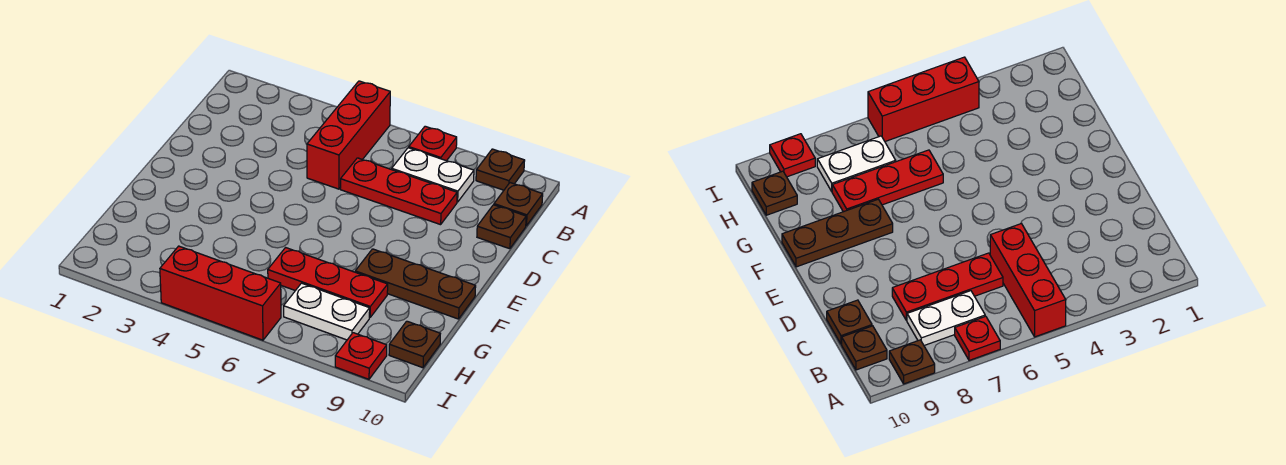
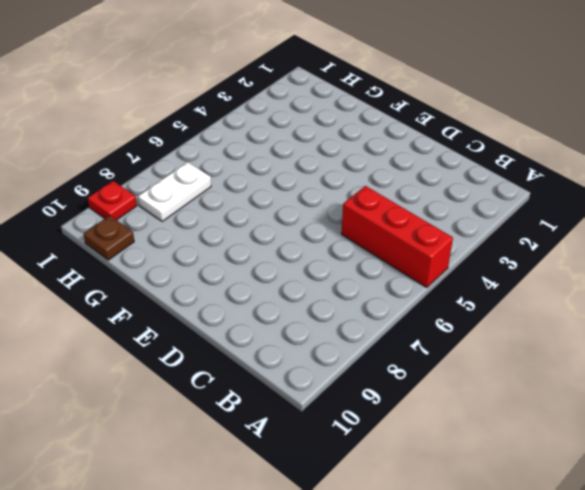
none -> red plate A7 level 1
none -> brown plate A9 level 1
none -> white plate B7:B8 level 1

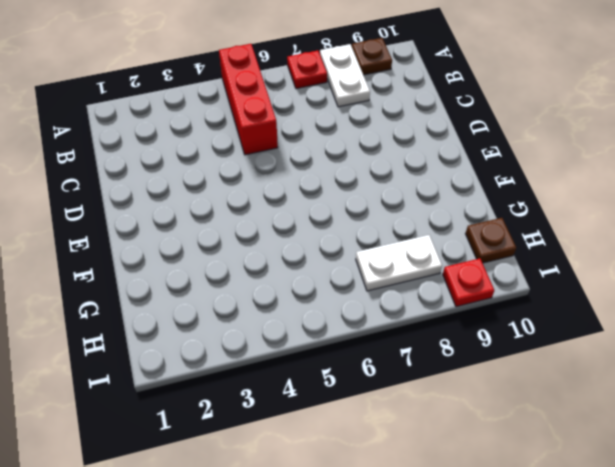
white plate A8:B8 level 1 -> white plate B7:B8 level 1
none -> brown plate B10 level 1
none -> red plate C6:C8 level 1
none -> brown plate C10 level 1

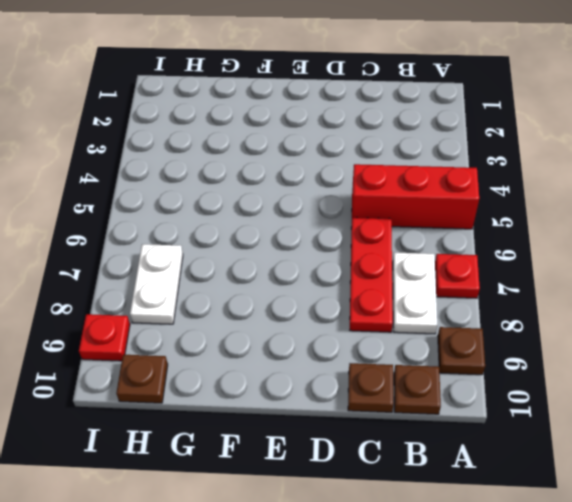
none -> brown plate F8:F10 level 1
none -> red plate G6:G8 level 1
none -> red brick I4:I6 level 1

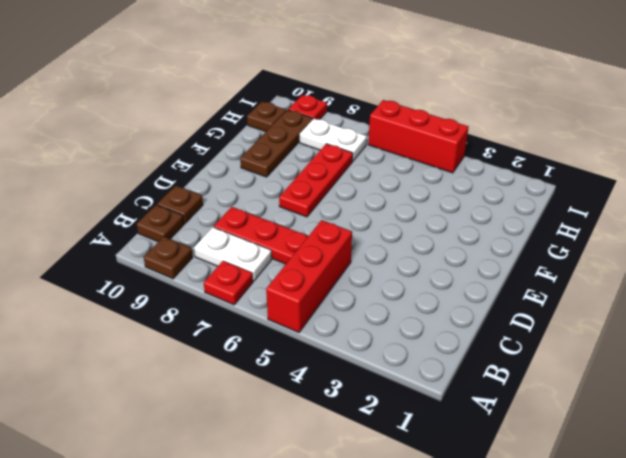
red plate E7:G7 level 1 -> red plate G6:G8 level 1
brown plate F9:H9 level 1 -> brown plate F8:F10 level 1

